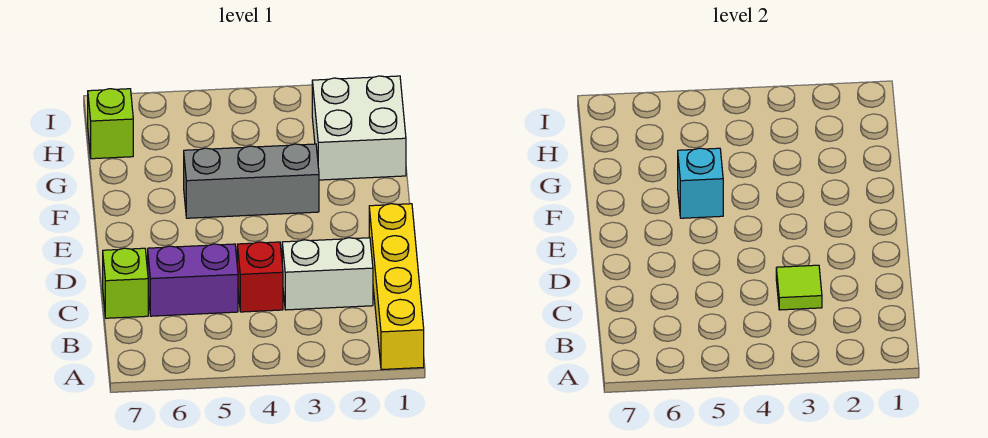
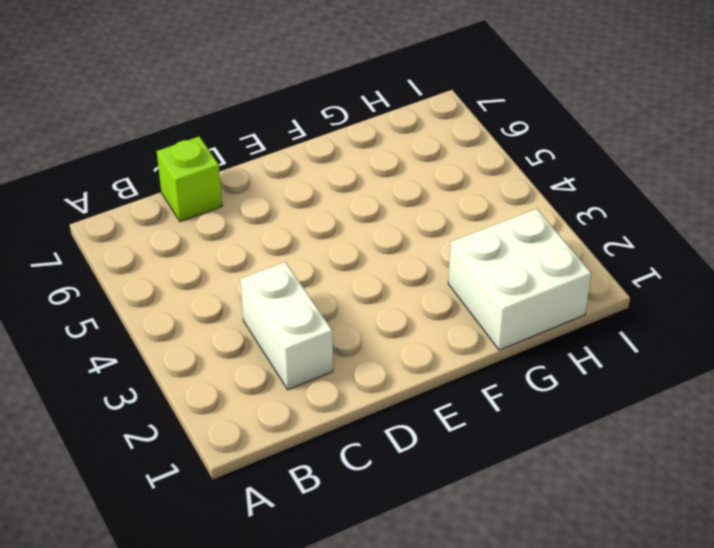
none -> yellow brick A1:D1 level 1
none -> red brick C4 level 1

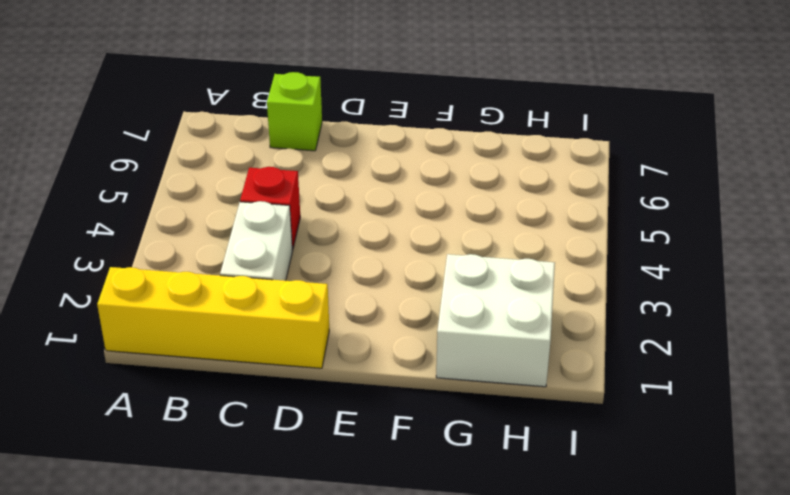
none -> purple brick C5:C6 level 1
none -> grey brick F3:F5 level 1

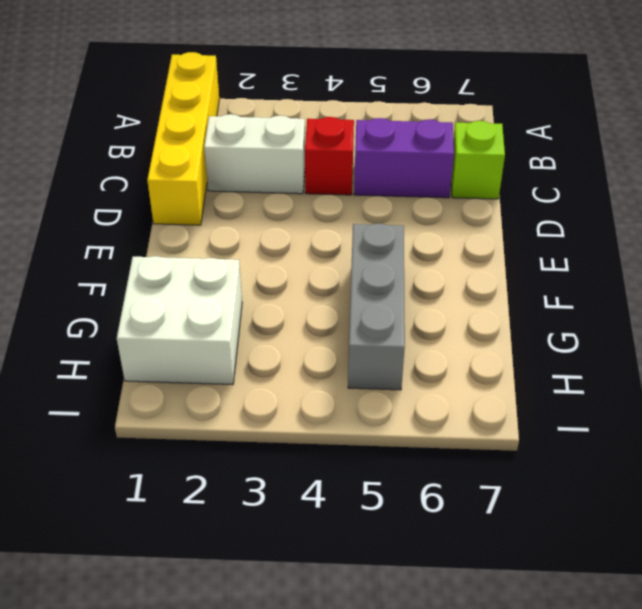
grey brick F5:H5 level 1 -> grey brick F3:F5 level 1
none -> lime brick H7 level 1
none -> lime tile C3 level 2

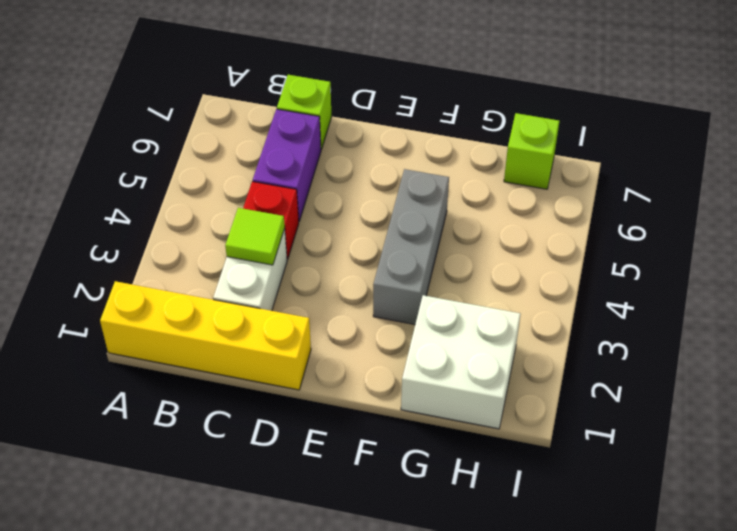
none -> cyan brick F5 level 2

